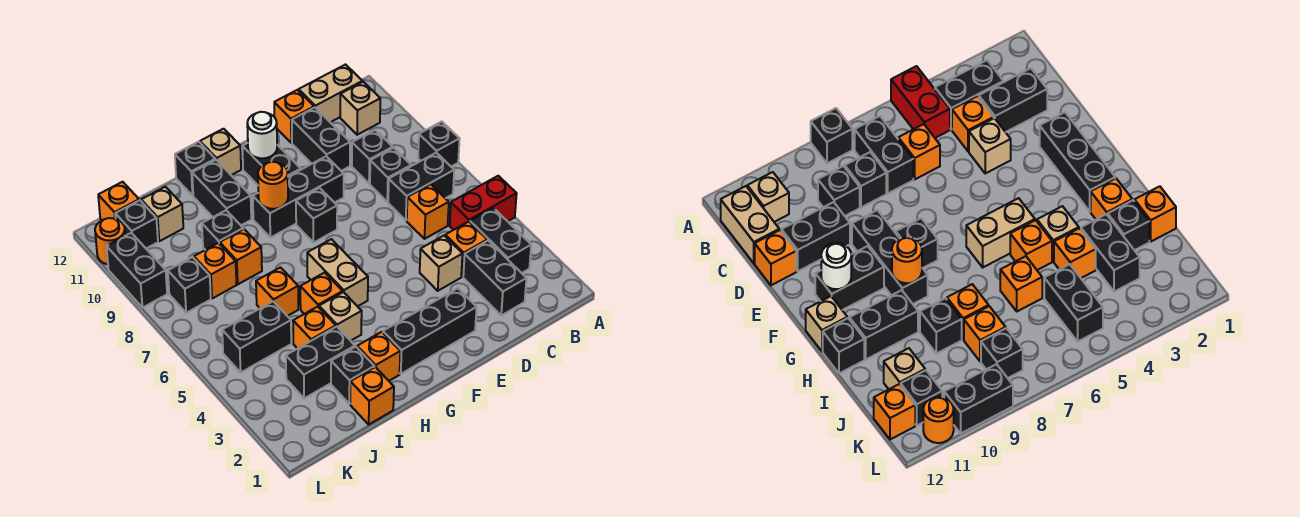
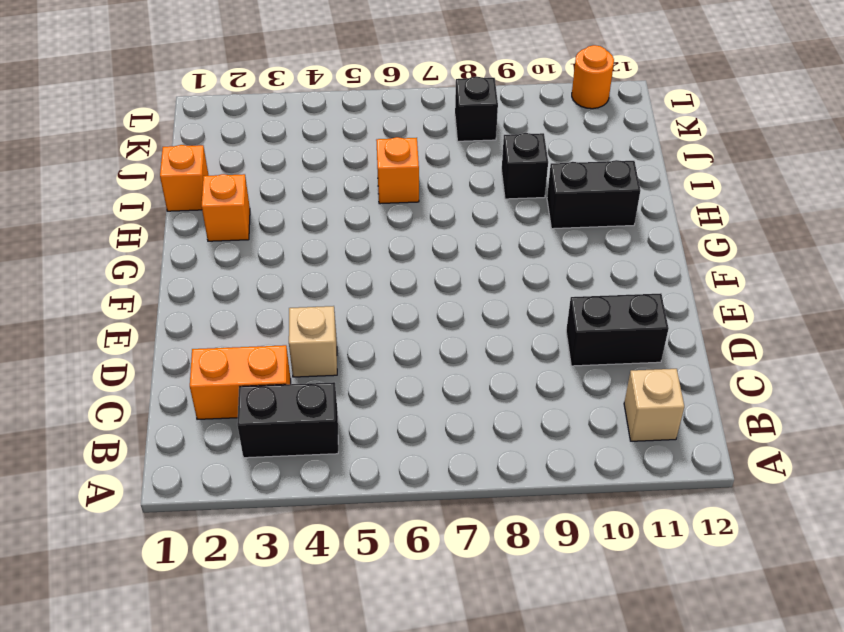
orange brick C2:C3 level 1 -> black brick C2:C3 level 1
none -> red brick A5:B5 level 1
none -> black brick A8 level 1
none -> black brick B7:C7 level 1
none -> tan brick B12:C12 level 1

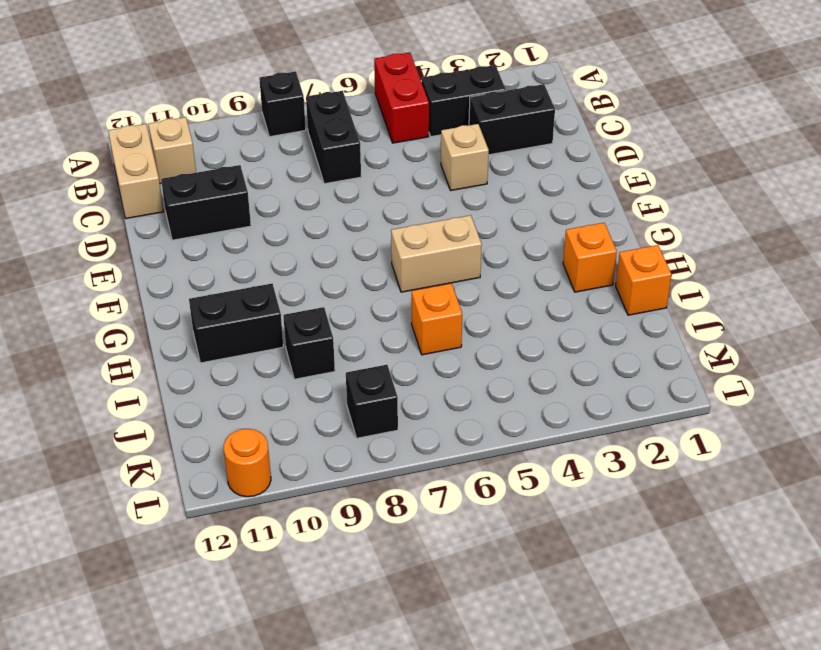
none -> orange brick C4 level 1
none -> orange brick C6 level 1
none -> black brick C8 level 1
none -> black brick C9 level 1

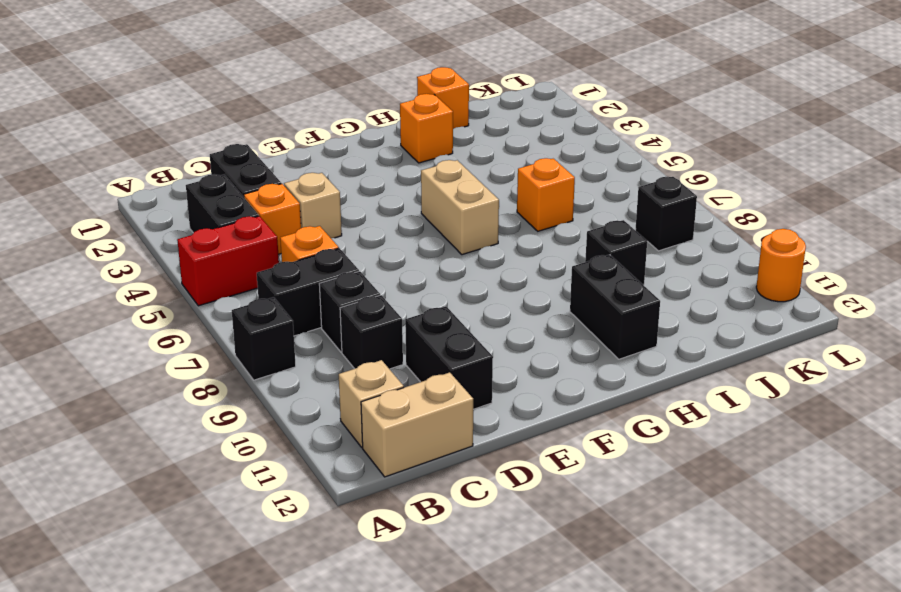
none -> orange brick D12 level 1
none -> black brick E2:G2 level 1
none -> black brick E9:G9 level 1
none -> black brick F8 level 1

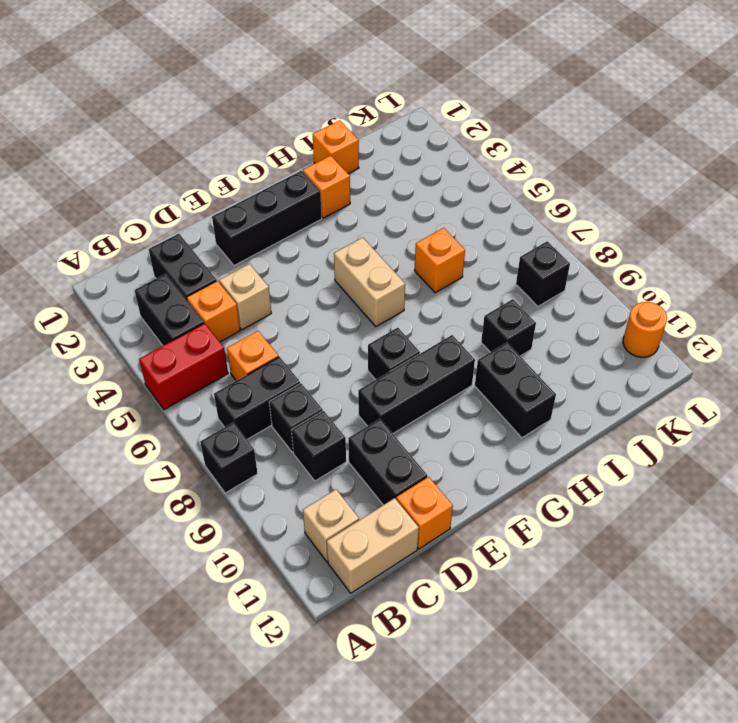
none -> black brick F10:F11 level 1
none -> tan brick G12 level 1
none -> tan brick H4 level 1
none -> orange brick H5 level 1

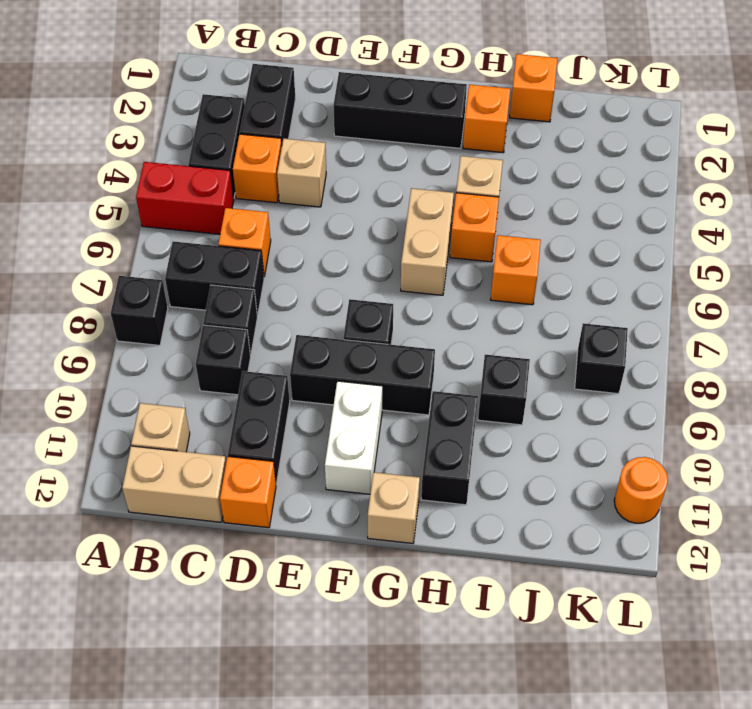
white brick F10:F11 level 1 -> black brick F10:F11 level 1
none -> black brick H12 level 1
none -> black brick I2 level 1
none -> black brick I3:J3 level 1
none -> orange brick I4 level 1

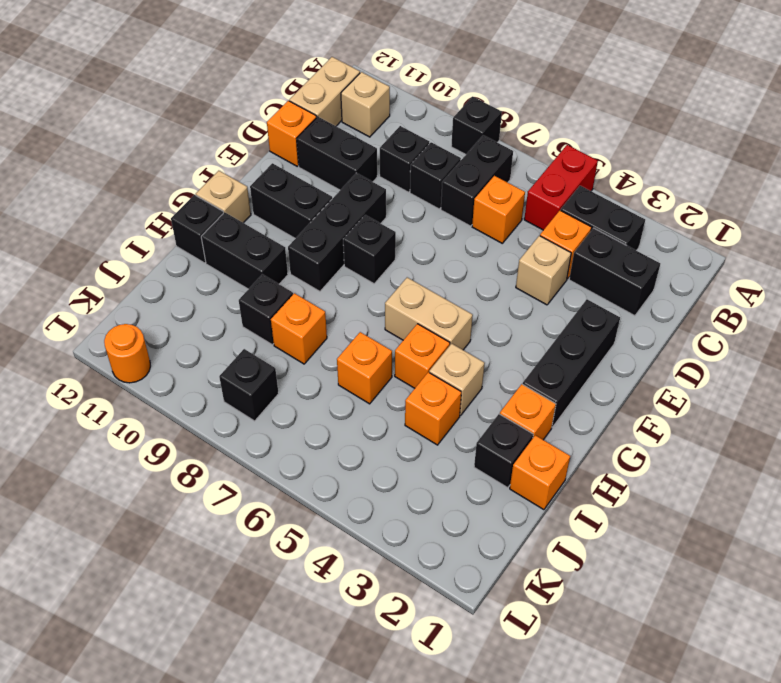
none -> black brick I3:J3 level 1
none -> black brick J5:K5 level 1
none -> orange brick J8 level 1
none -> tan brick J11 level 1

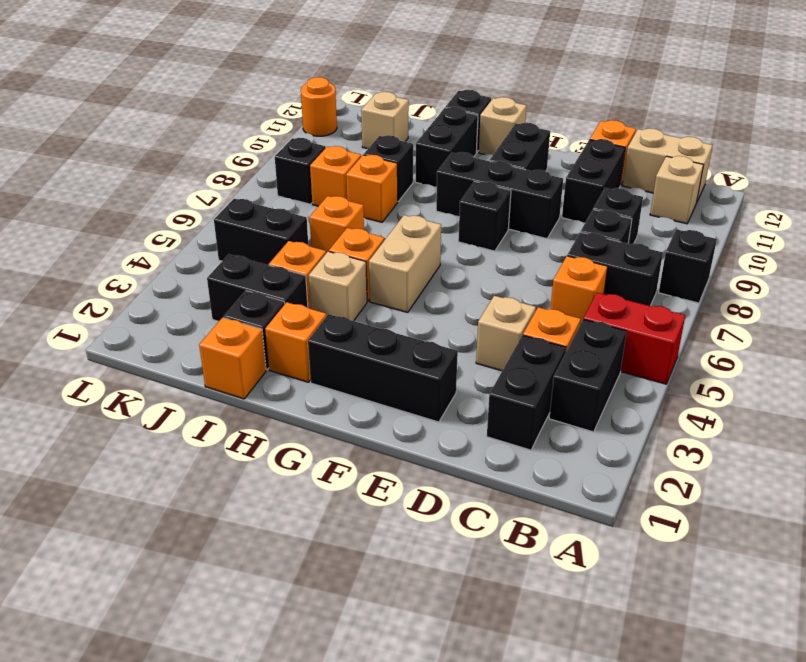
none -> black brick K11 level 1
none -> orange brick K12 level 1
none -> black brick L9:L10 level 1
none -> white round brick F11 level 2

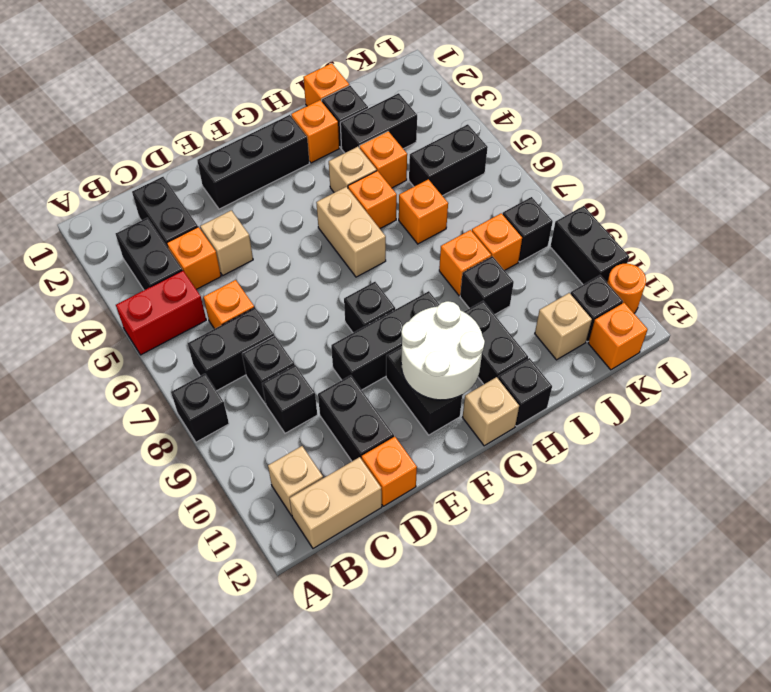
white round brick F10:G11 level 2 -> white round brick F11 level 2
none -> orange round brick G9 level 2

